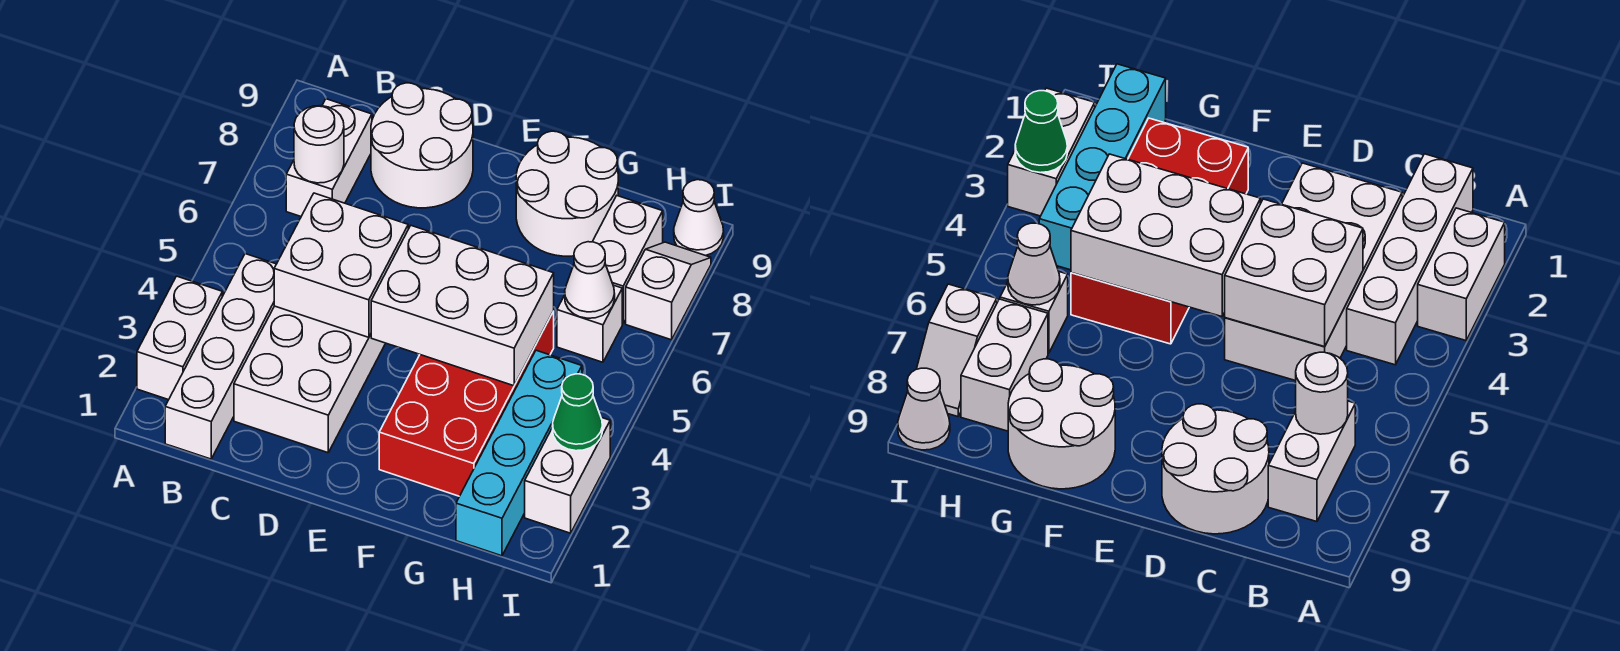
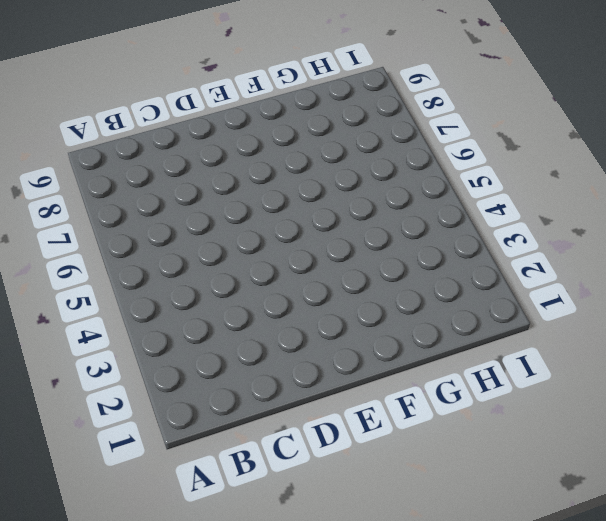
none -> white brick A2:A3 level 1
none -> white brick B1:B4 level 1
none -> white brick B7:B8 level 1

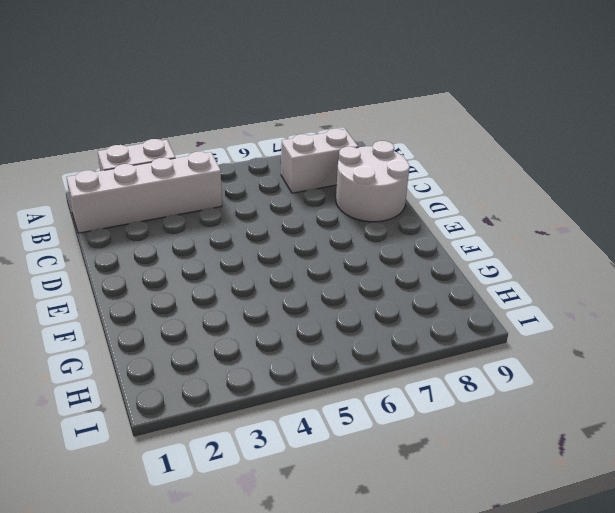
none -> white brick C2:D5 level 1
none -> red brick F2:G5 level 1
none -> white round brick F8:G9 level 1

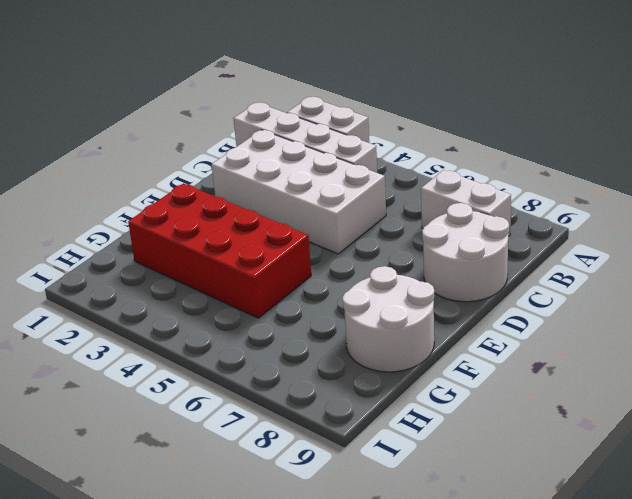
none -> cyan brick H1:H4 level 1
none -> white brick H6 level 1
none -> white brick H7:H8 level 1

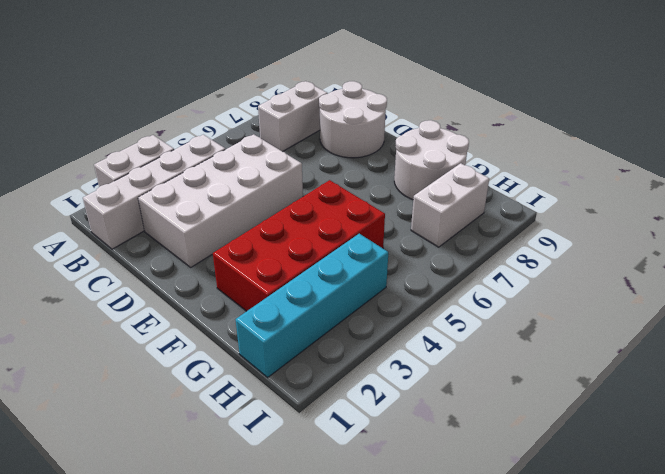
none -> white brick H6 level 1
none -> white brick I2:I3 level 1
none -> white slope I7:I8 level 1 top 7

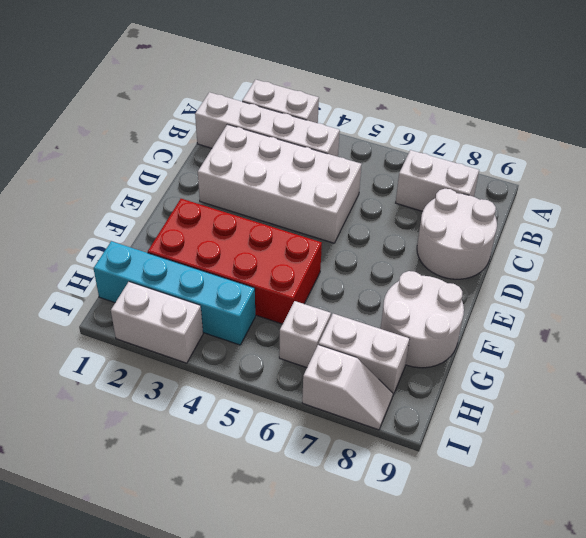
none -> white cone I9 level 1
none -> white round brick B7 level 2
none -> white brick C4:D5 level 2

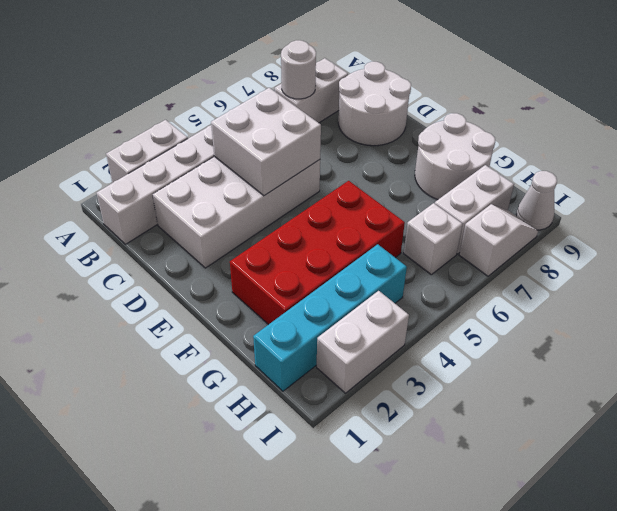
none -> white brick E4:G5 level 2
none -> white cone H6 level 2
none -> green cone I3 level 2

